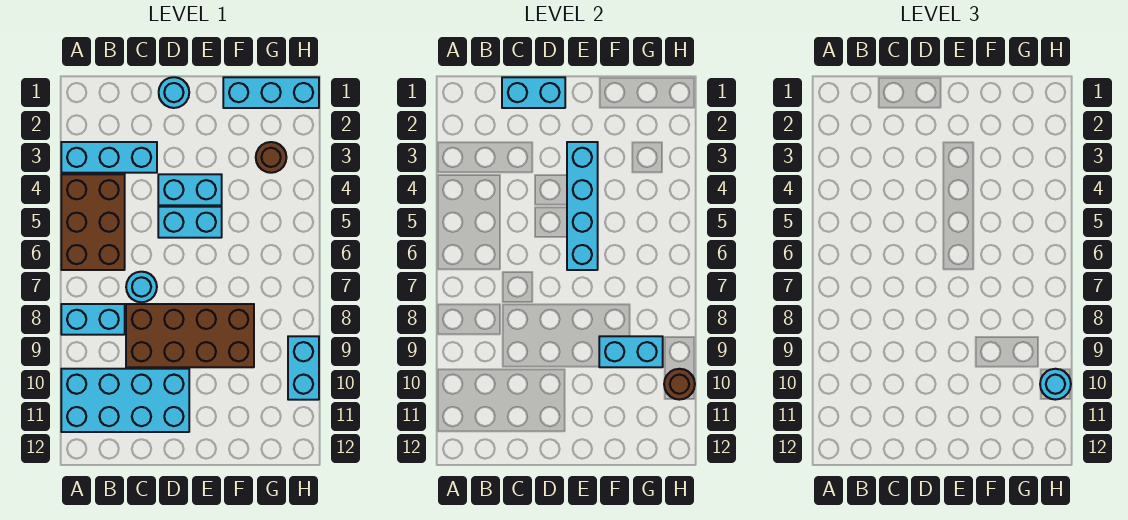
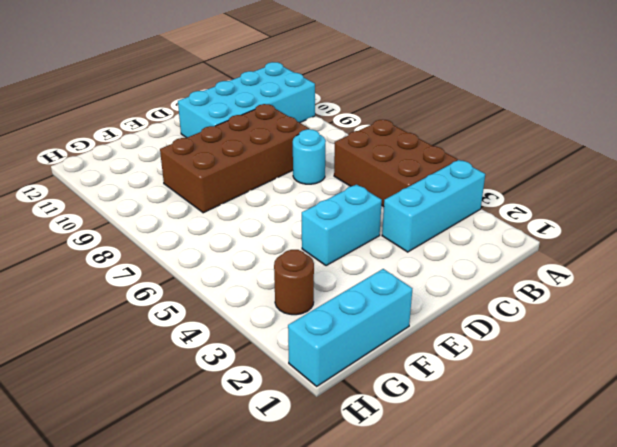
none -> cyan brick A8:B8 level 1
none -> cyan round brick D1 level 1
none -> cyan brick D5:E5 level 1

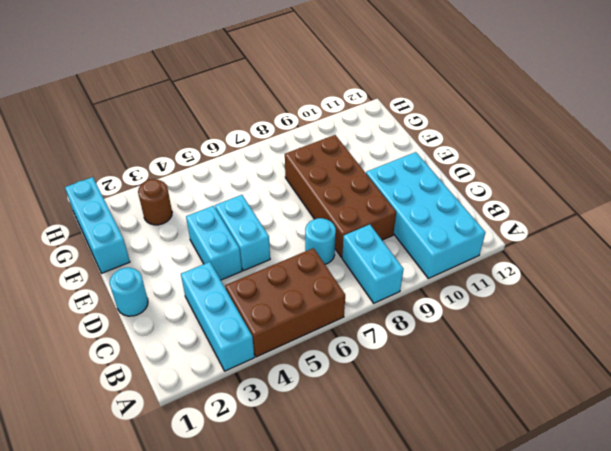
none -> cyan brick H9:H10 level 1
none -> cyan brick C1:D1 level 2
none -> cyan brick E3:E6 level 2

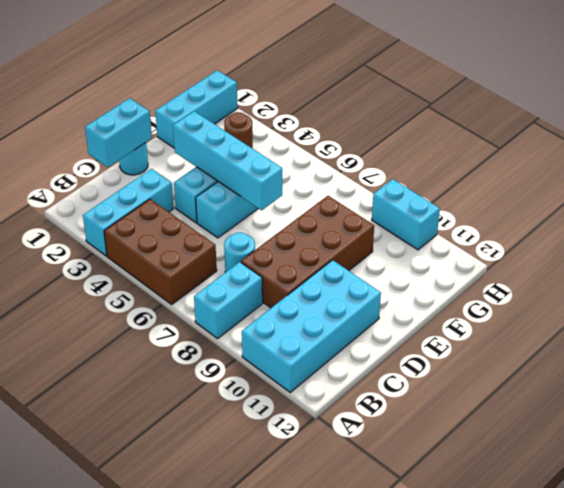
none -> cyan brick F9:G9 level 2
none -> brown round brick H10 level 2
none -> cyan round brick H10 level 3

